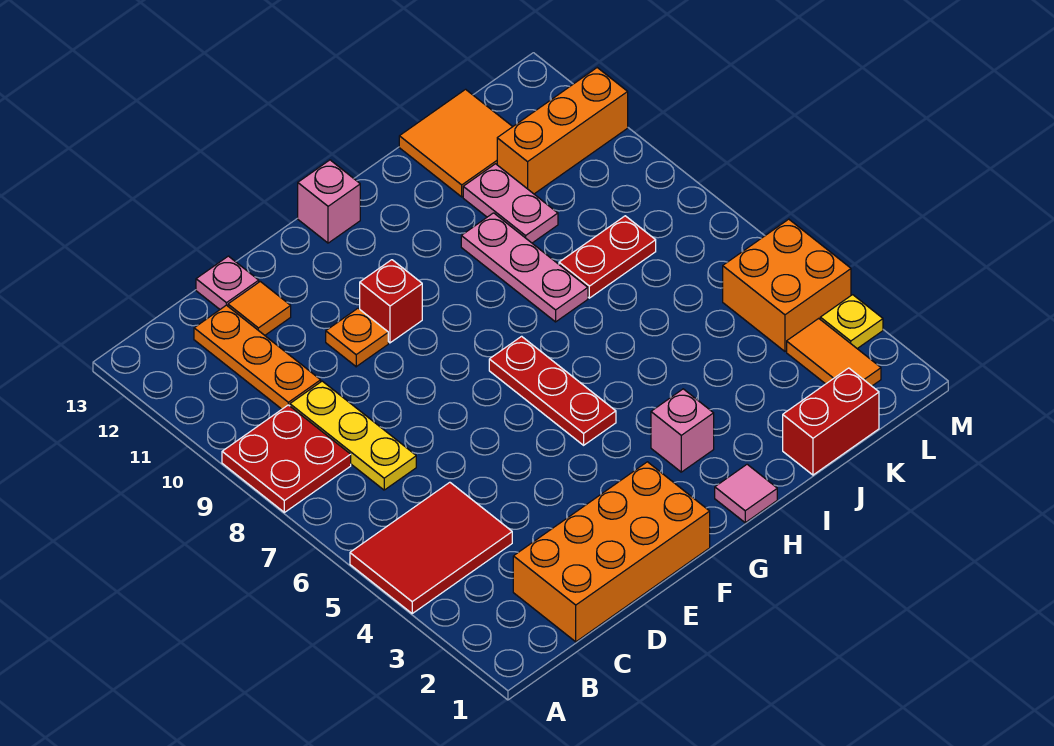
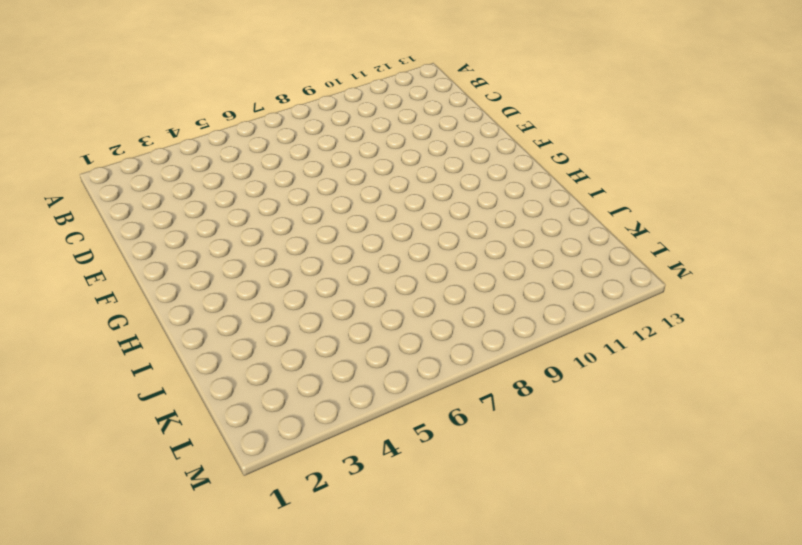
none -> red tile A4:C5 level 1
none -> red plate A8:B9 level 1
none -> orange brick C1:F2 level 1

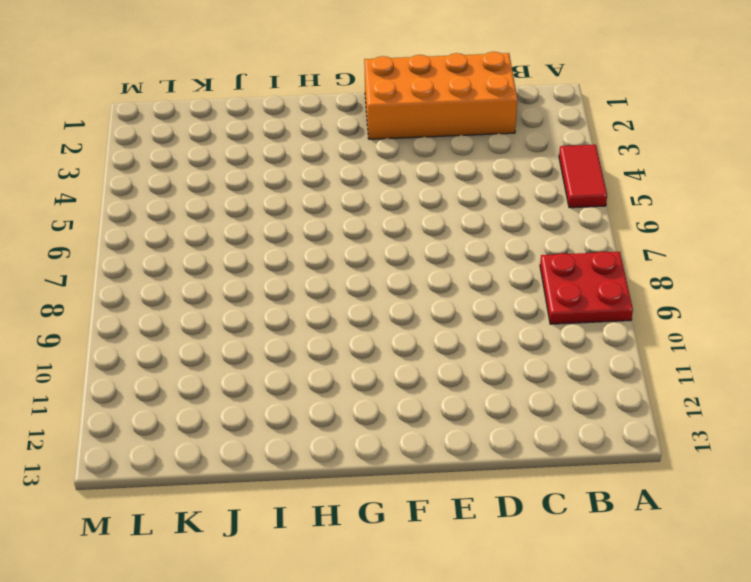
red tile A4:A5 level 1 -> red tile A4:C5 level 1
none -> yellow plate C7:C9 level 1
none -> orange plate C10:C12 level 1
none -> orange tile D12 level 1

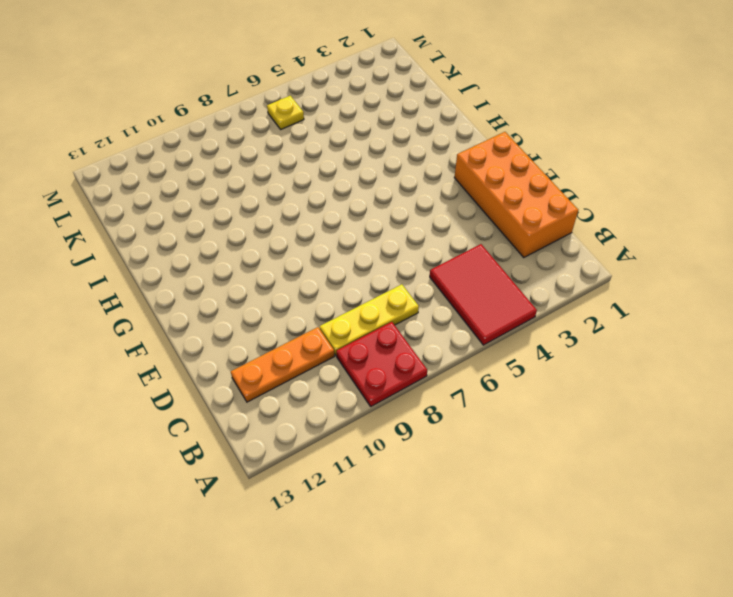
yellow plate L6 level 1 -> yellow plate M3 level 1
none -> orange tile D12 level 1
none -> pink plate D13 level 1
none -> orange plate E10 level 1

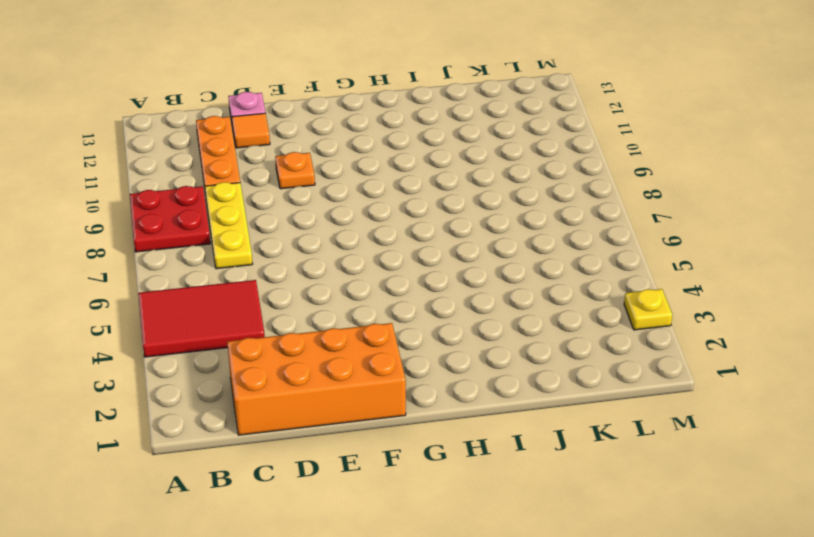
none -> red brick F10 level 1
none -> red plate G5:G7 level 1
none -> pink brick G13 level 1

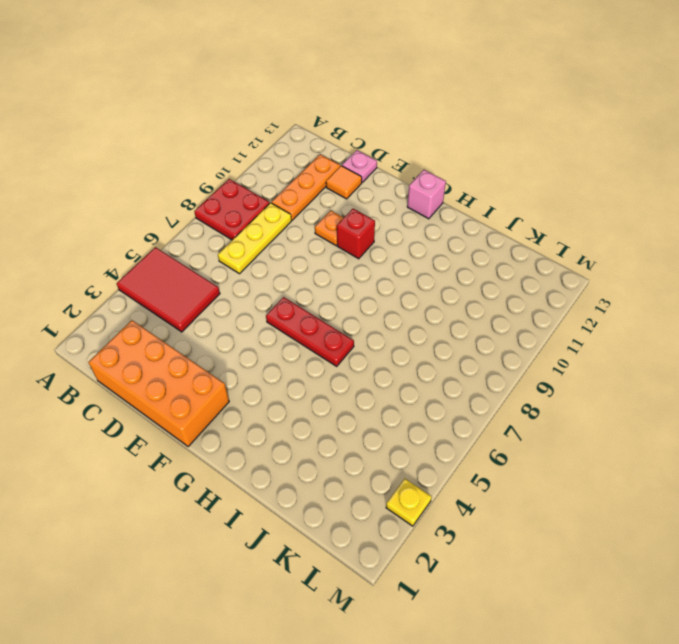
red plate F6:H6 level 1 -> red plate G5:G7 level 1
none -> pink tile H1 level 1
none -> pink brick H3 level 1
none -> pink plate I8:I10 level 1

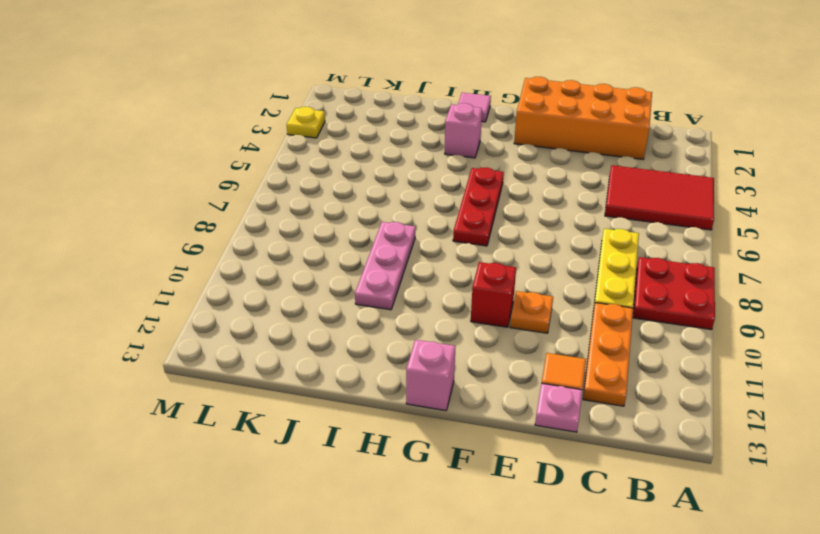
none -> red brick J1:K1 level 1
none -> red plate J8:K8 level 1
none -> pink plate J10:J11 level 1

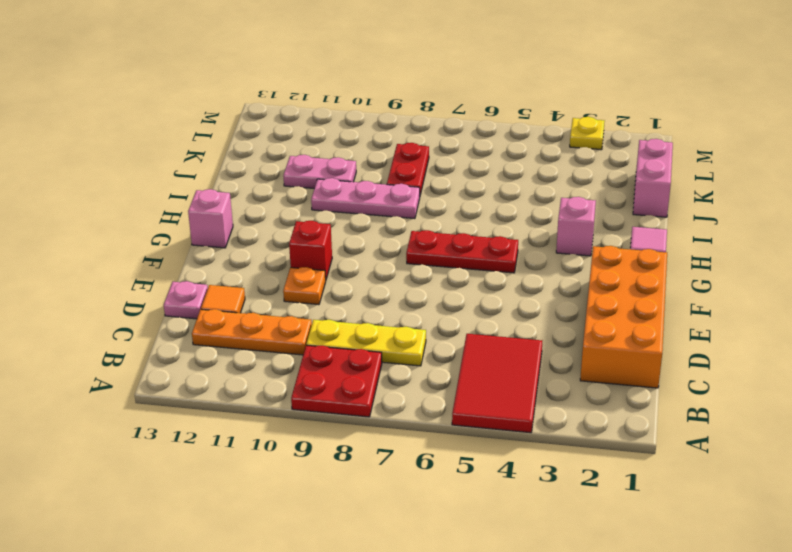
pink brick J1:K1 level 1 -> red brick J1:K1 level 1
none -> orange tile J12:K13 level 1
none -> orange brick K11:M11 level 1
none -> orange tile L2:L3 level 1

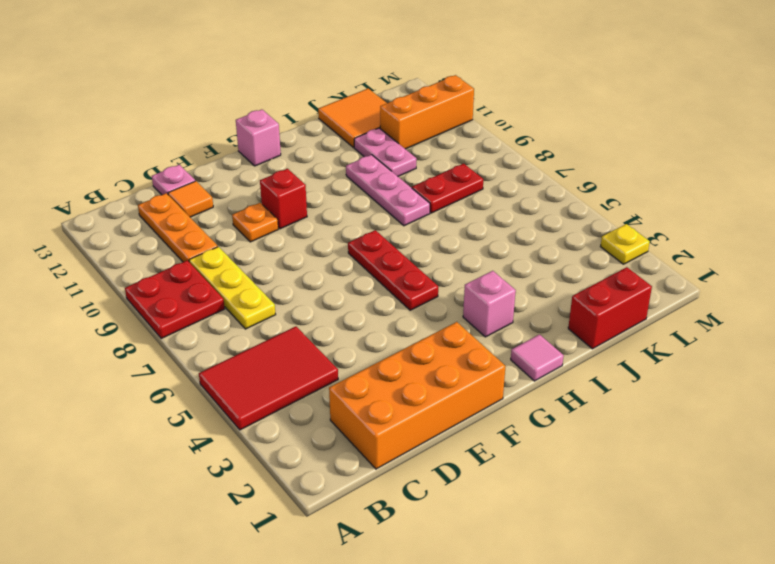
none -> orange tile L2:L3 level 1
none -> orange brick L4:M5 level 1

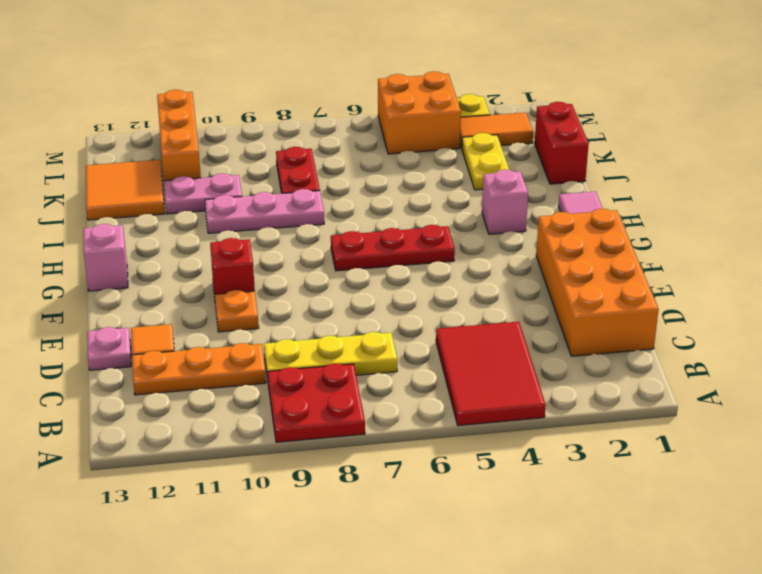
yellow plate J3:K3 level 1 -> none

